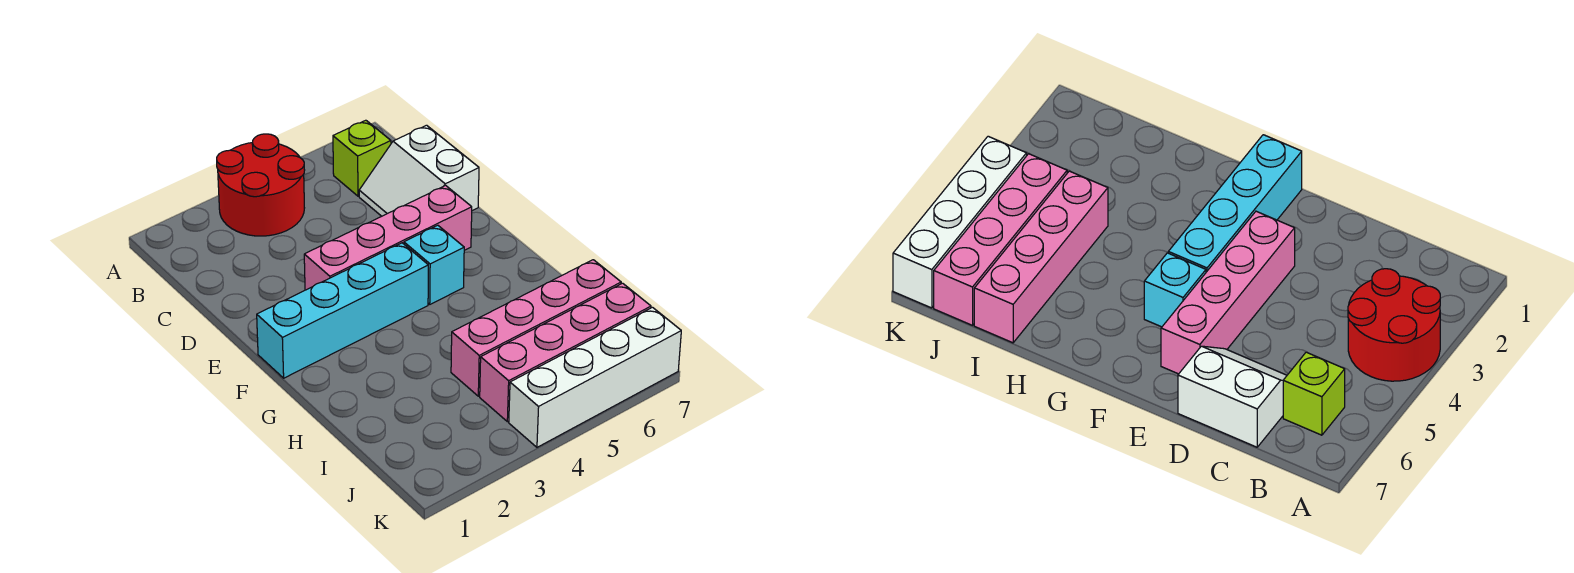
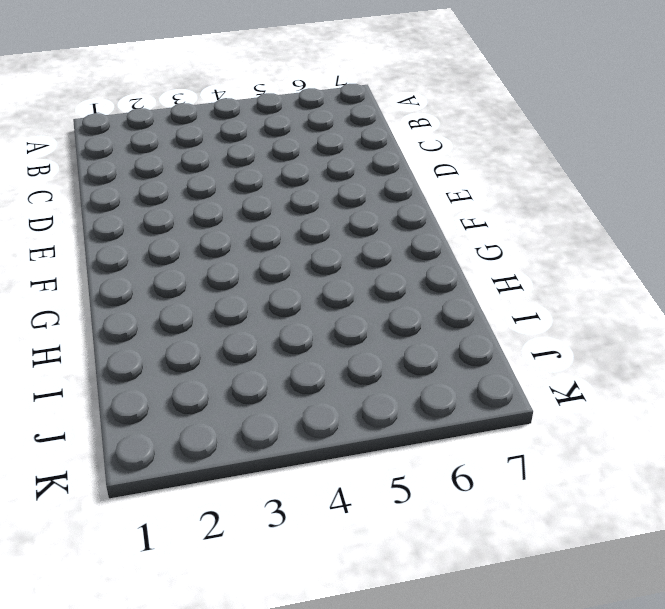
none -> red round brick A3:B4 level 1
none -> lime brick B6 level 1

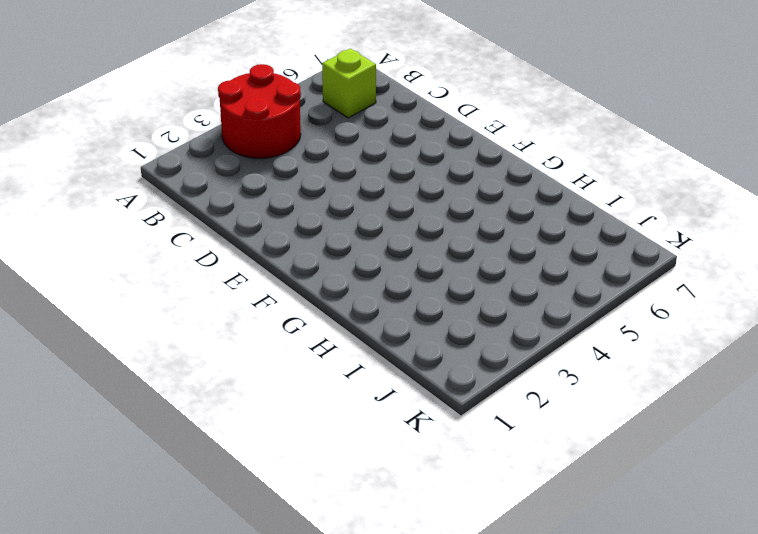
none -> white slope C6:D7 level 1 top 7
none -> pink brick E3:E6 level 1

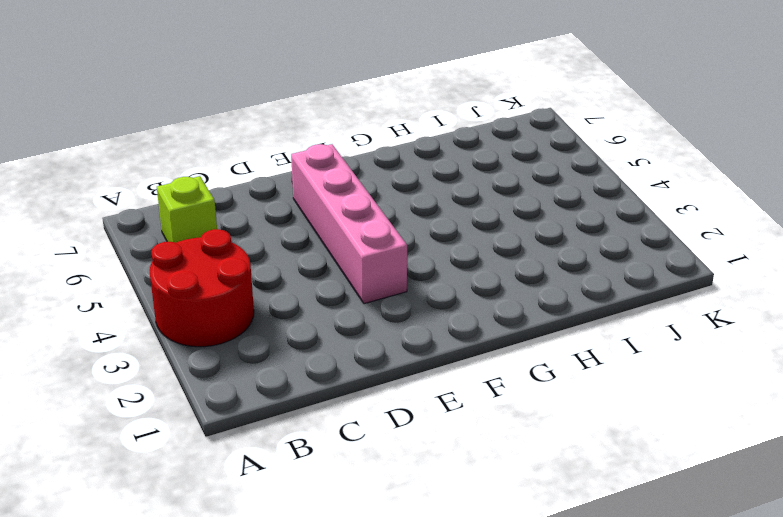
none -> white slope C6:D7 level 1 top 7
none -> cyan brick F1:F4 level 1

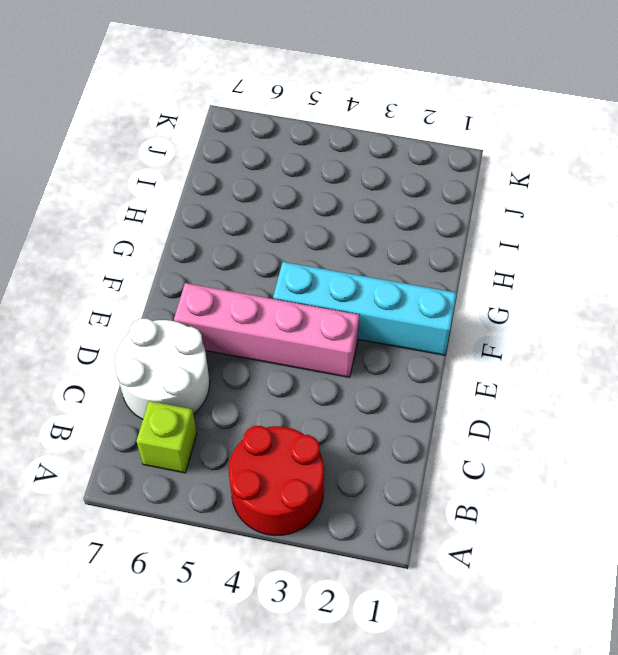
white round brick C6:D7 level 1 -> white slope C6:D7 level 1 top 7
none -> cyan brick F5 level 1
none -> pink brick I4:I7 level 1

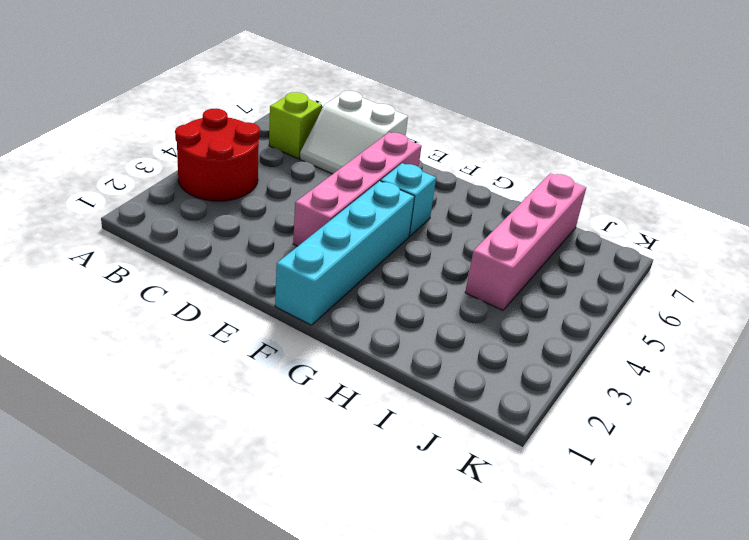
none -> pink brick J4:J7 level 1
none -> white brick K4:K7 level 1

